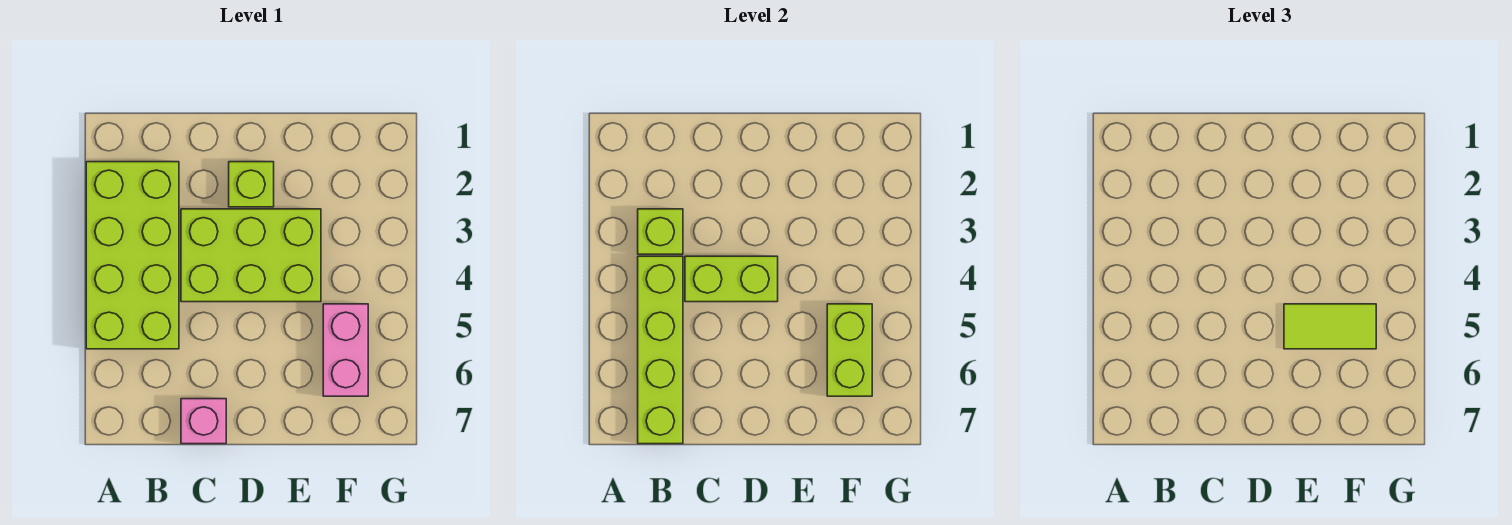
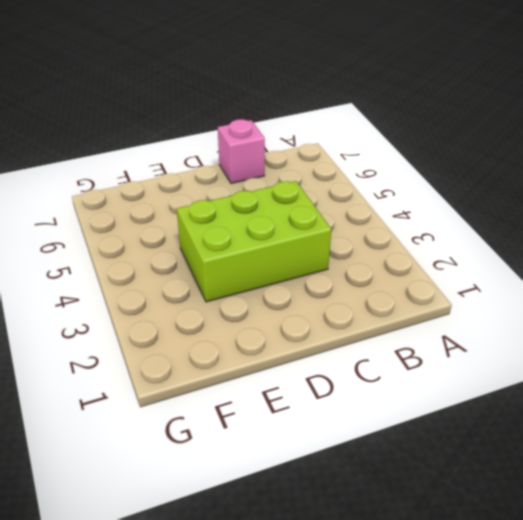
none -> lime brick A2:B5 level 1
none -> lime brick D2 level 1

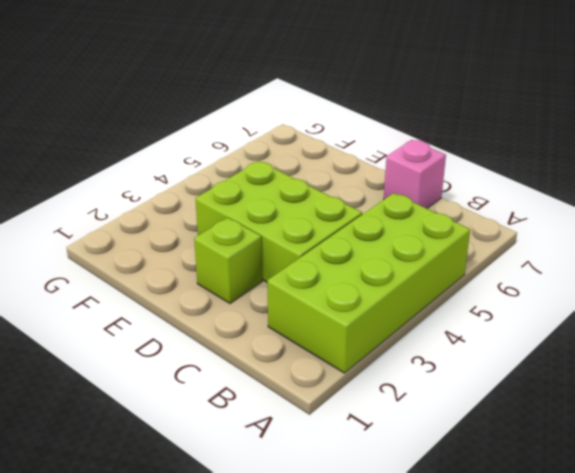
none -> pink brick F5:F6 level 1
none -> lime brick B3 level 2

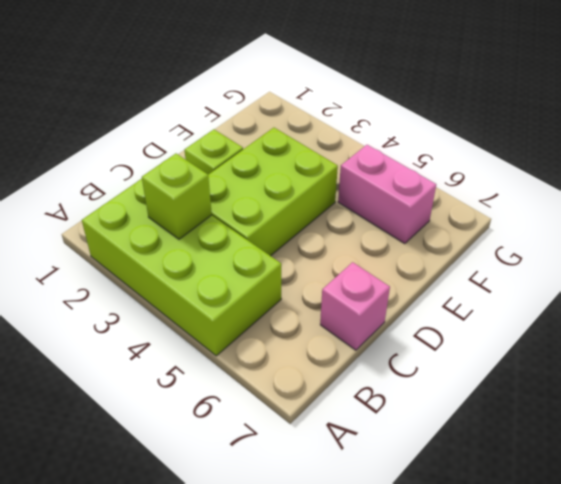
none -> lime brick B4:B7 level 2
none -> lime brick C4:D4 level 2

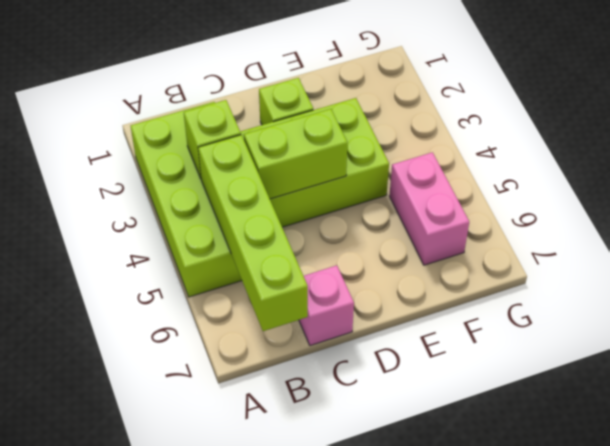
none -> lime brick F5:F6 level 2
none -> lime tile E5:F5 level 3

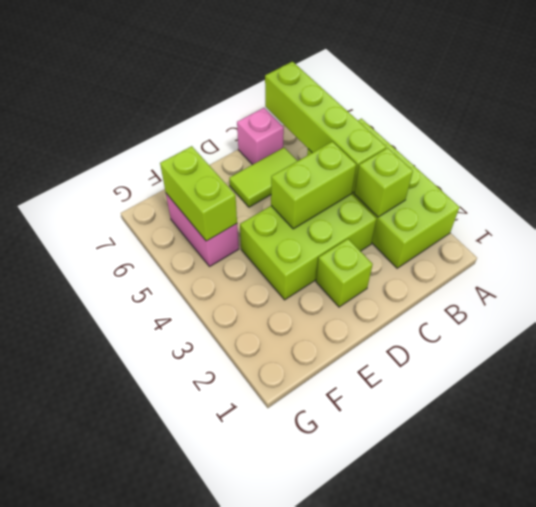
lime tile C6:D6 level 1 -> lime tile E5:F5 level 3

